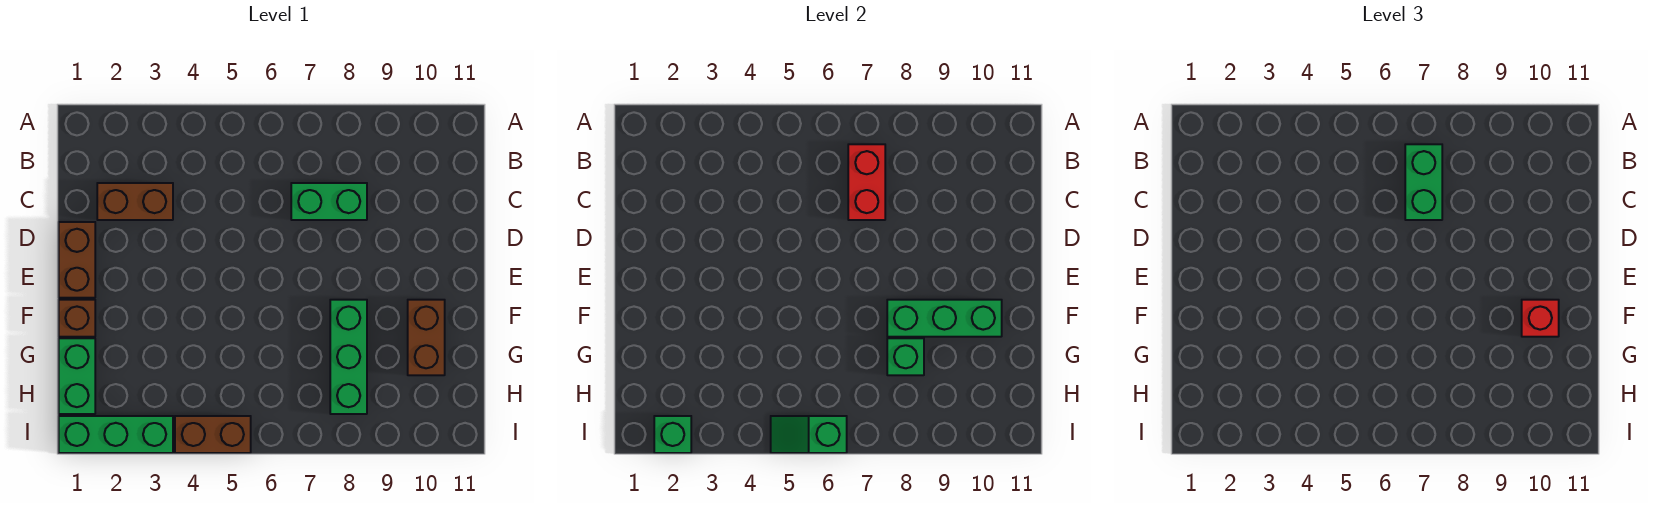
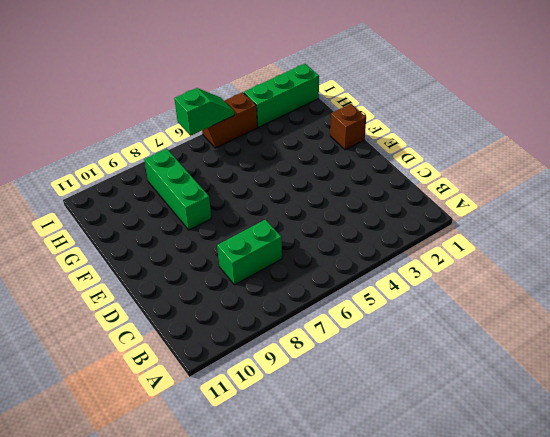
none -> brown brick C2:C3 level 1
none -> brown brick D1:E1 level 1
none -> brown brick F10:G10 level 1

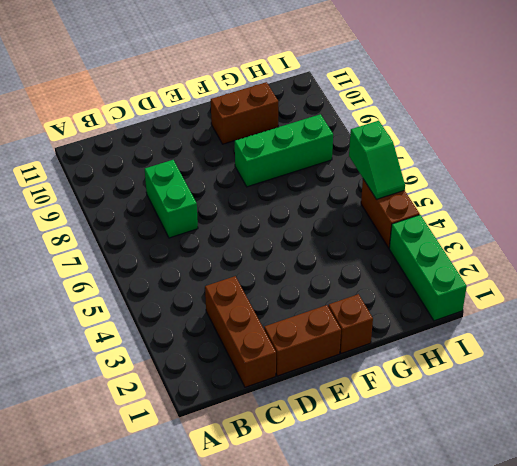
brown brick C1:C3 level 1 -> brown brick C2:C3 level 1
none -> green brick G1:H1 level 1
none -> red brick B7:C7 level 2
none -> green brick F8:F10 level 2

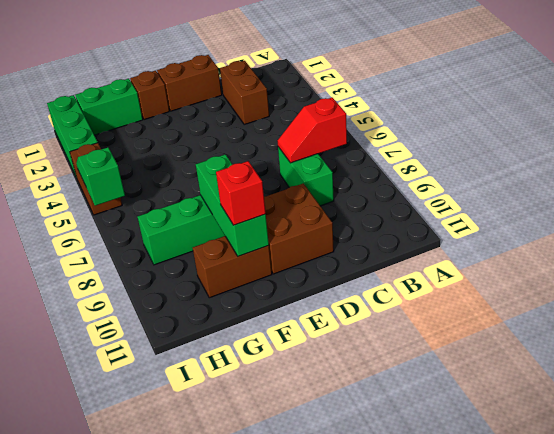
red slope B7:C7 level 2 top B -> red brick B7:C7 level 2
brown brick D9:E10 level 1 -> none
none -> green brick G8 level 2
none -> green brick I2 level 2
none -> green brick B7:C7 level 3

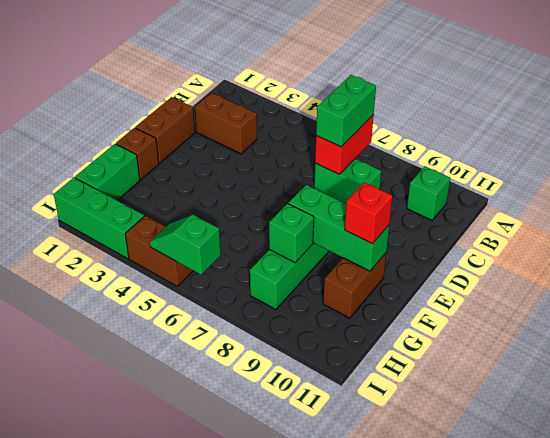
green brick B10 level 1 -> green brick I2 level 2

